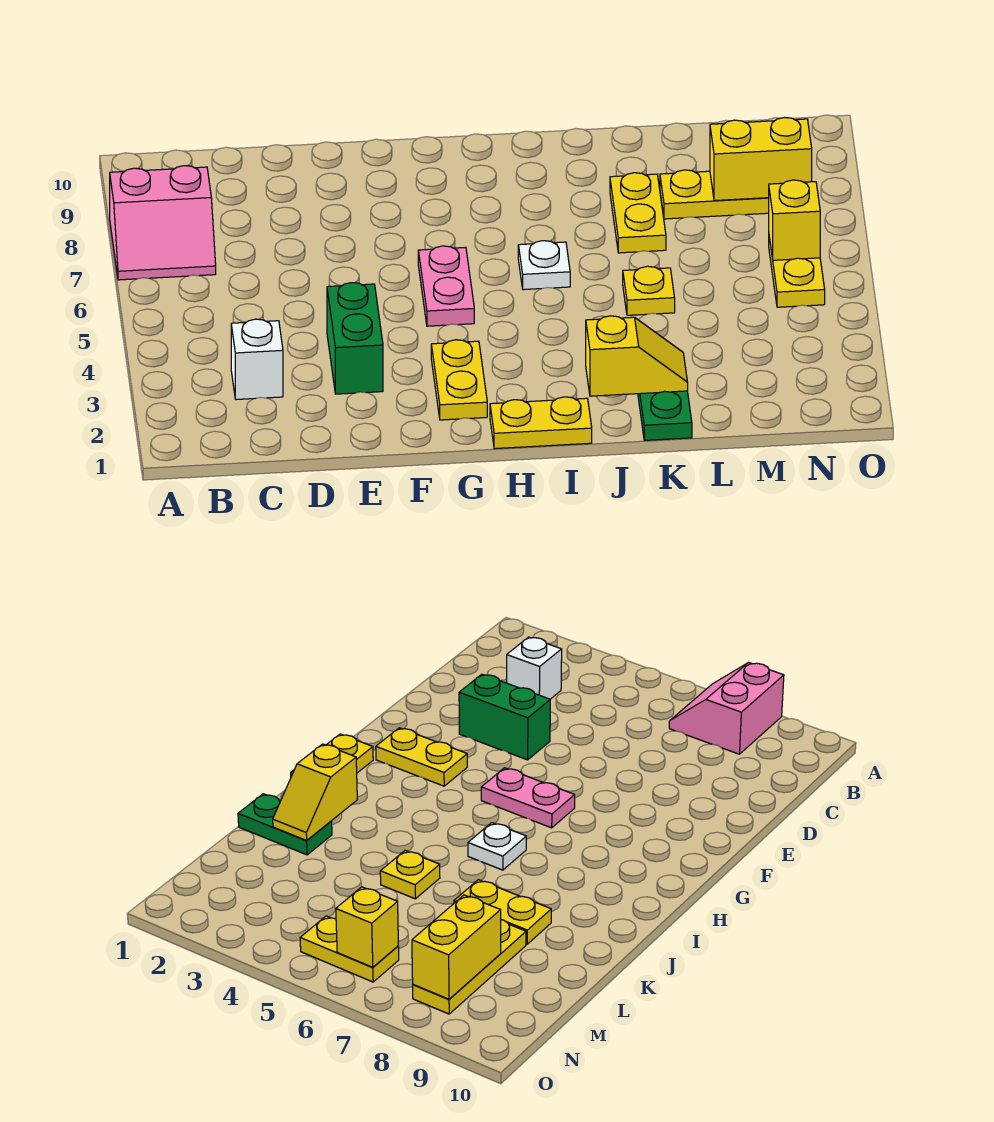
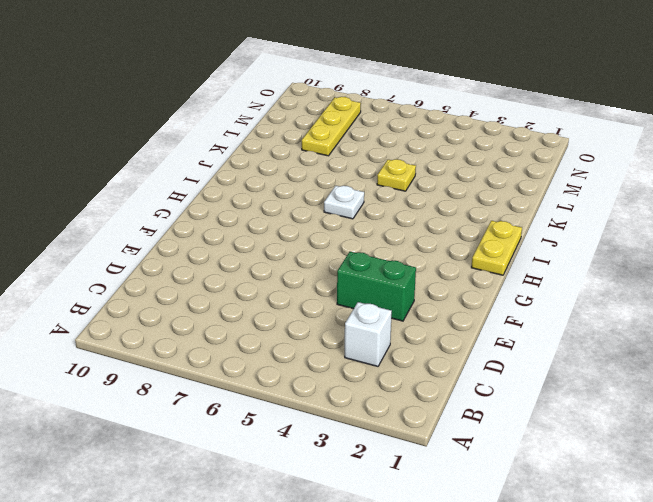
none -> pink slope A7:B8 level 1 top 8
none -> yellow plate G2:G3 level 1
none -> pink plate G5:G6 level 1

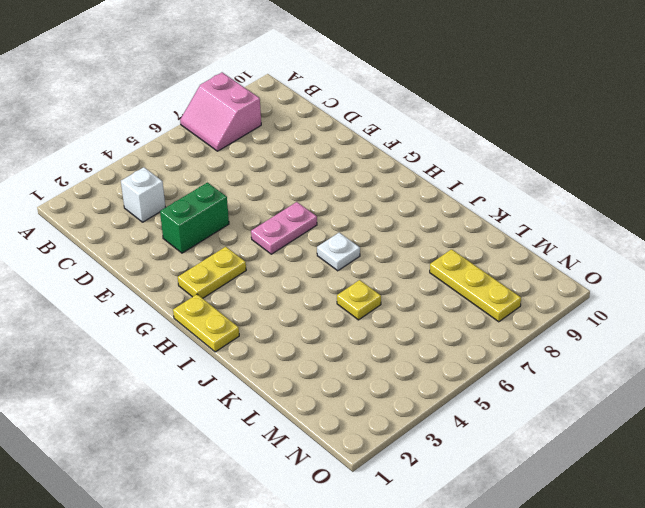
none -> green plate K1:K2 level 1
none -> yellow plate K7:K8 level 1
none -> yellow plate N5:N6 level 1

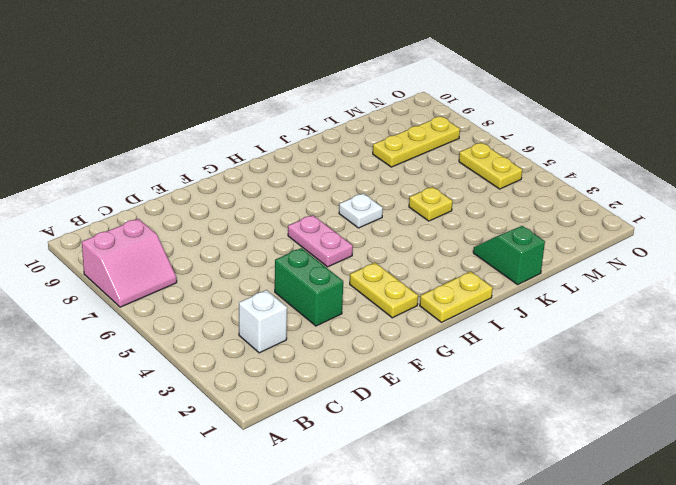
green slope K1:K2 level 1 top 1 -> green plate K1:K2 level 1
none -> yellow plate K7:K8 level 1
none -> yellow slope J2:K2 level 2 top J
none -> yellow brick M8:N8 level 2

